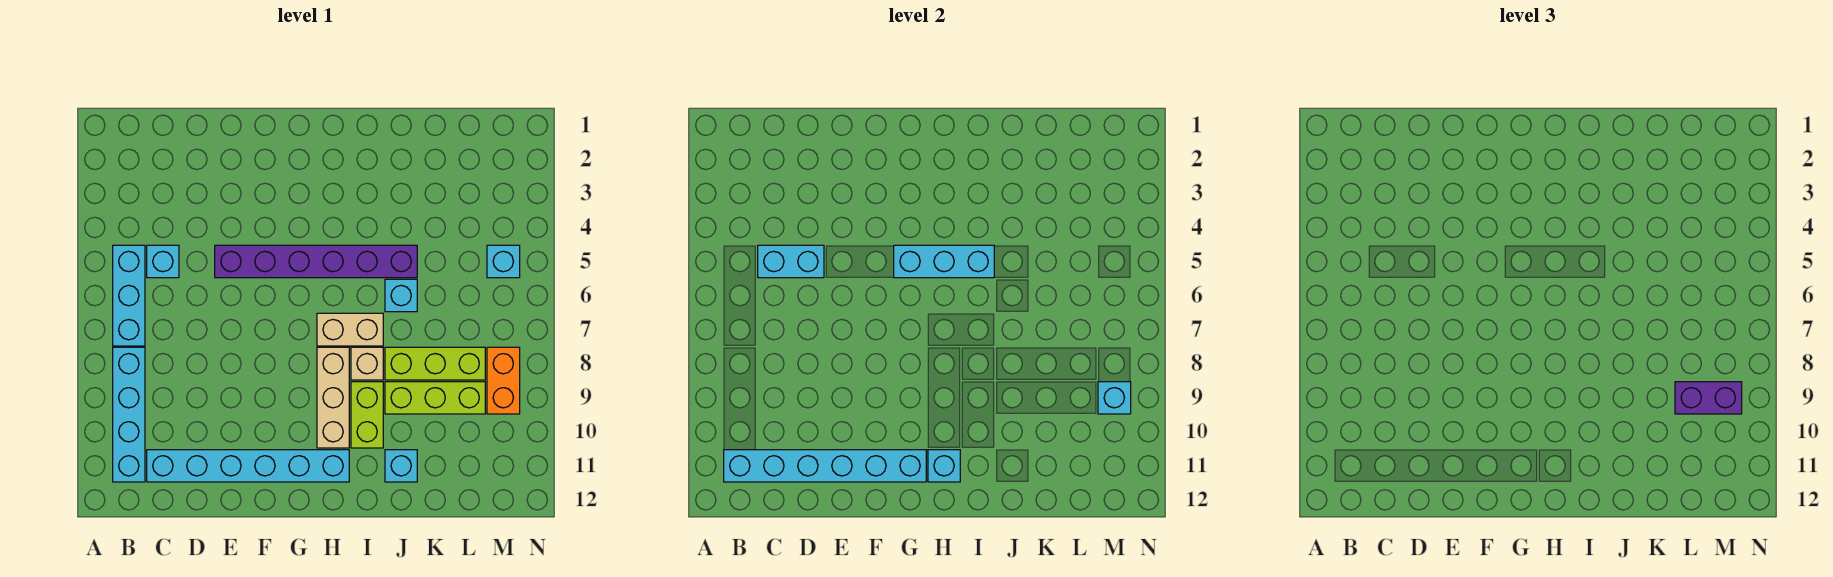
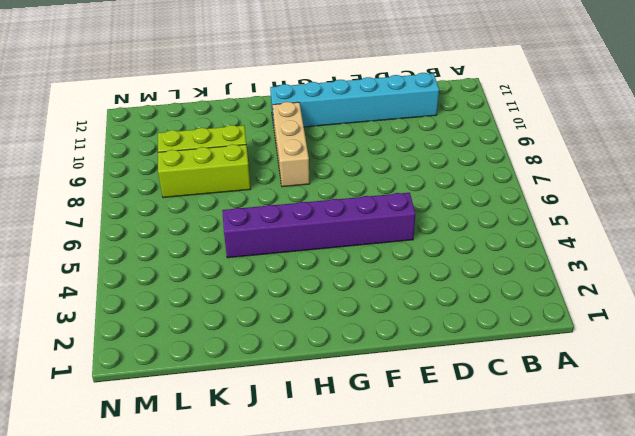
none -> cyan brick B5:B7 level 1
none -> cyan brick B8:B11 level 1
none -> cyan brick C5 level 1

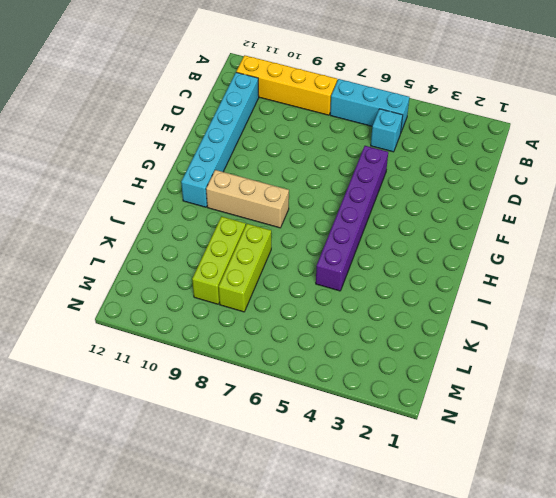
yellow brick B8:B11 level 1 -> cyan brick B8:B11 level 1
none -> tan brick H7:I7 level 1
none -> tan brick I8 level 1
none -> lime brick I9:I10 level 1

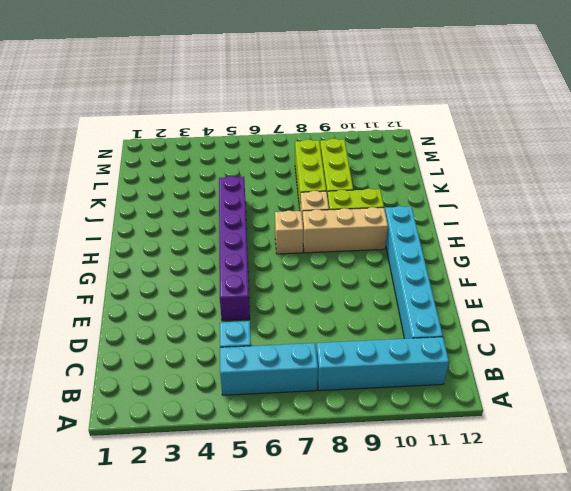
tan brick H7 level 1 -> tan brick H7:I7 level 1
none -> cyan brick J6 level 1
none -> cyan brick J11 level 1
none -> cyan brick M5 level 1

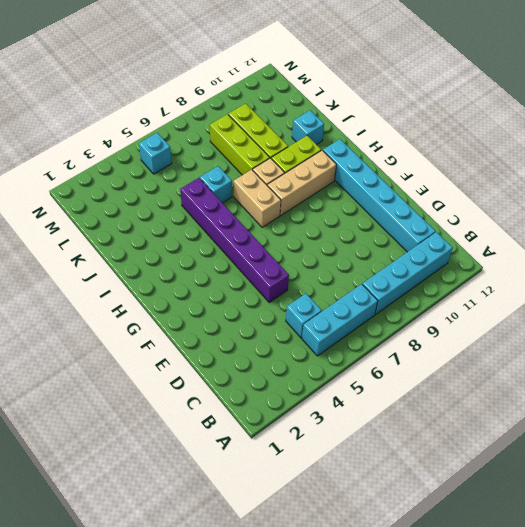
none -> orange brick M8:M9 level 1
none -> cyan brick B11:G11 level 2
none -> cyan brick C5:D5 level 2

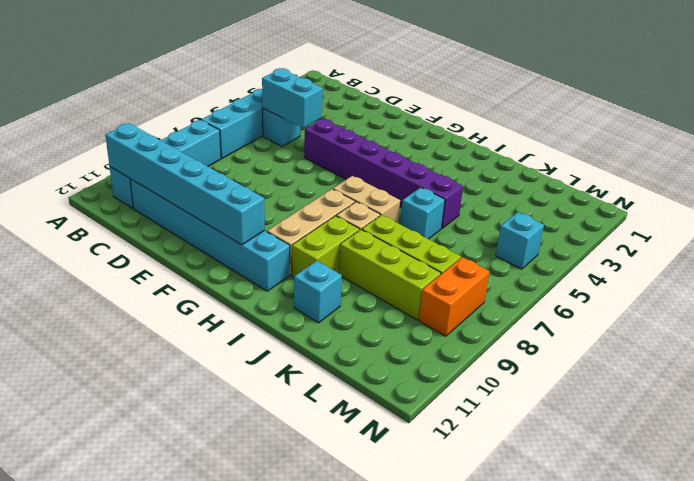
none -> cyan brick G5:I5 level 2
none -> cyan brick H11 level 2
none -> cyan brick M9 level 2

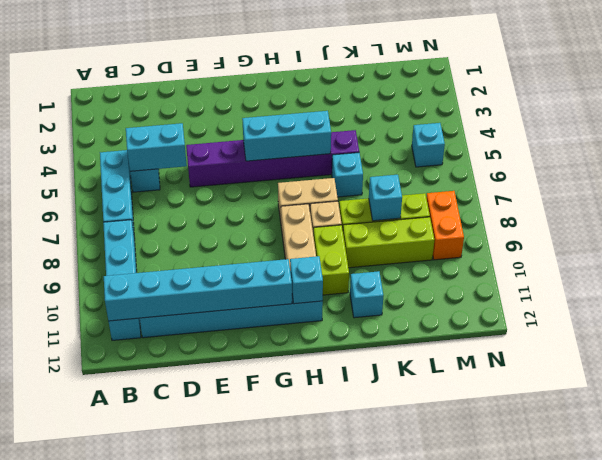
cyan brick K8 level 2 -> cyan brick M9 level 2
none -> purple brick L9:M9 level 3

